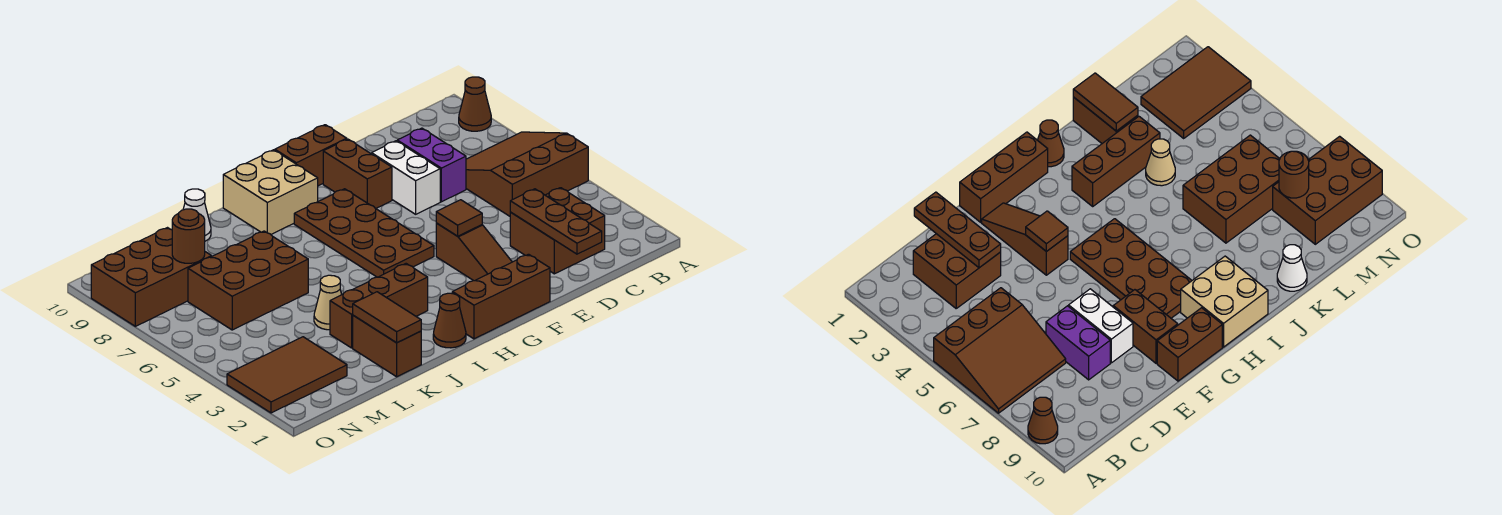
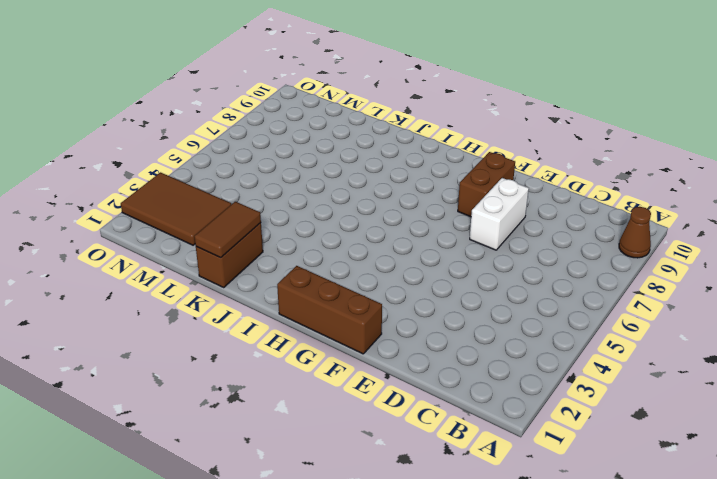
none -> brown slope A5:C7 level 1 top 5
none -> brown brick C2:D3 level 1
none -> purple brick D7:D8 level 1

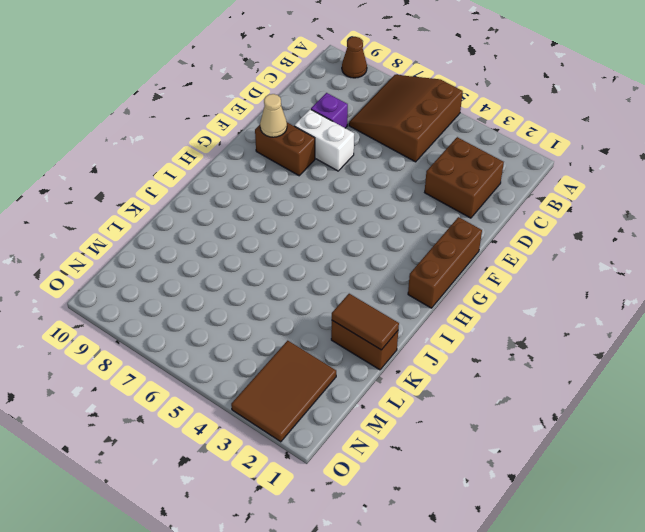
purple brick D8 level 1 -> purple brick D7:D8 level 1
tan cone F9 level 2 -> tan cone K4 level 1
none -> brown slope F2:F4 level 1 top 4
none -> brown brick F10:G10 level 1
none -> brown plate G5:H8 level 1

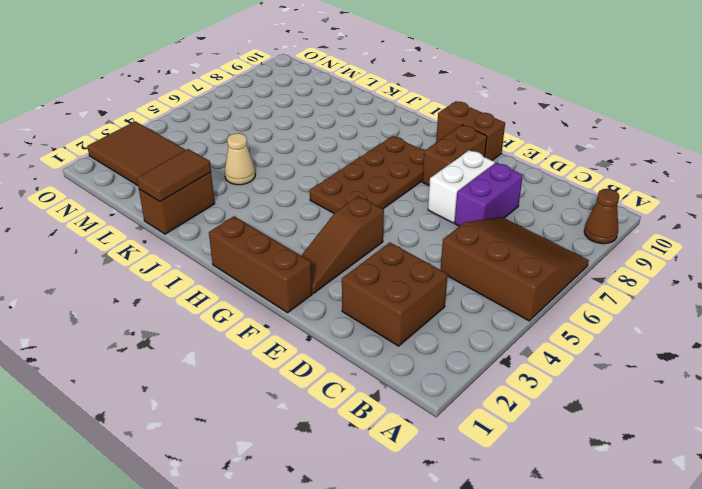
none -> tan brick H9:I10 level 1
none -> brown cone I1 level 1
none -> brown brick I3:K3 level 1

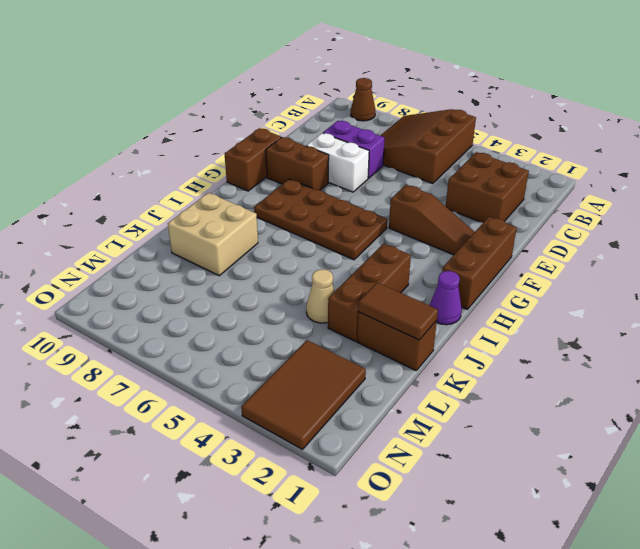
purple cone I1 level 1 -> brown cone I1 level 1
tan brick J8:K9 level 1 -> tan brick H9:I10 level 1
none -> brown brick K6:M7 level 1
none -> white cone K10 level 1
none -> brown brick M8:O9 level 1

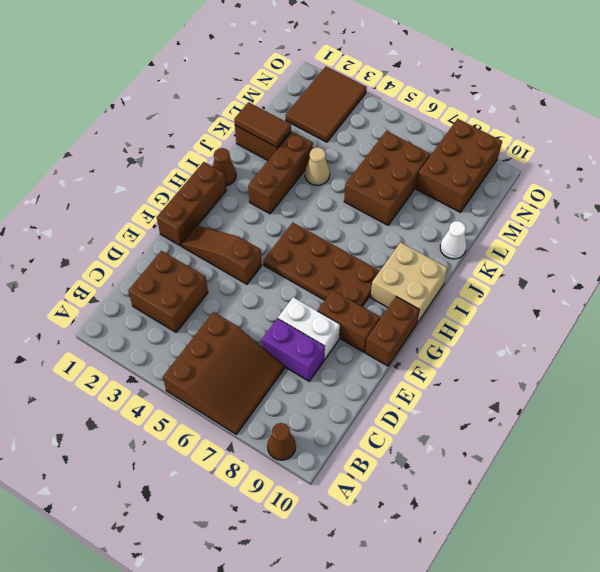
none -> brown plate D1:D3 level 2
none -> brown tile F4 level 2
none -> brown round brick M8 level 2

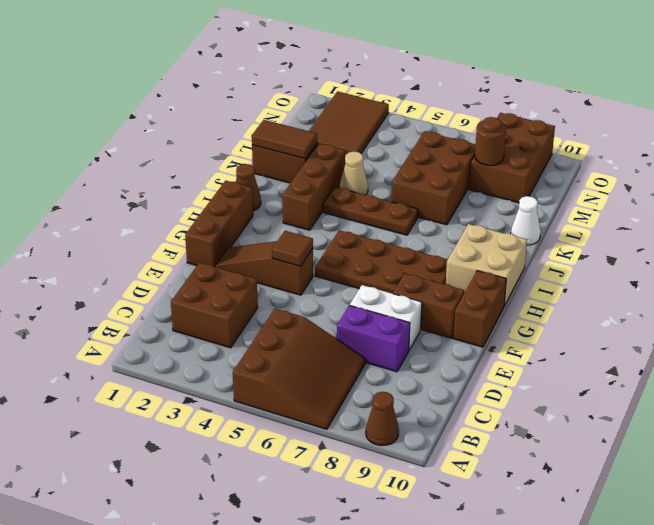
brown plate J4:J6 level 1 -> brown plate D1:D3 level 2

